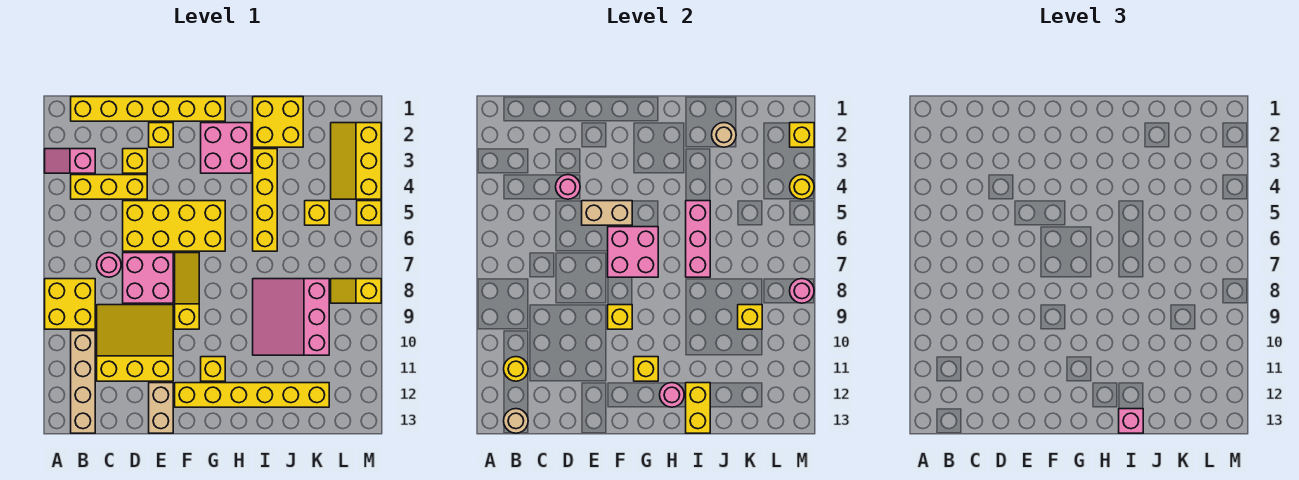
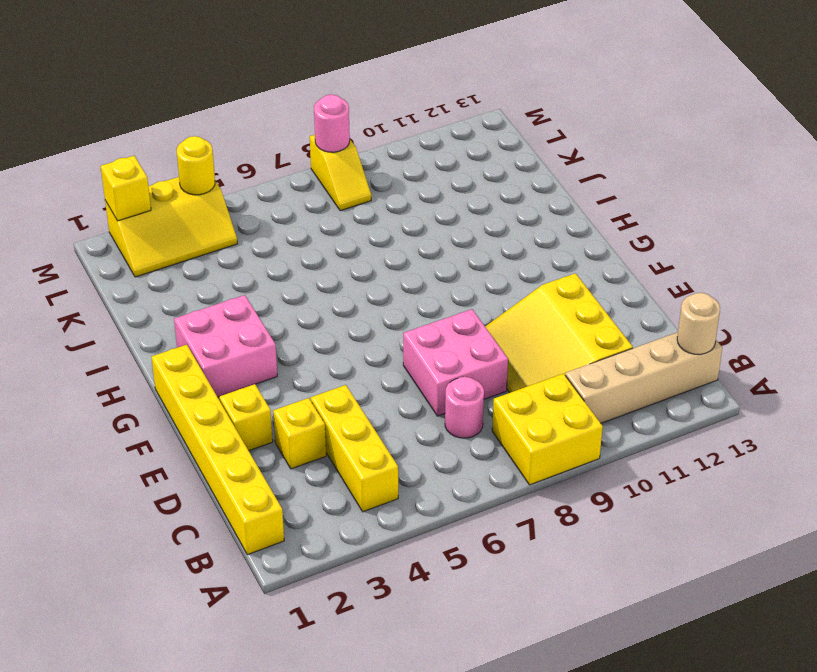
none -> pink slope A3:B3 level 1 top B
none -> yellow brick D5:G6 level 1
none -> tan brick E12:E13 level 1
none -> yellow slope F7:F9 level 1 top 9

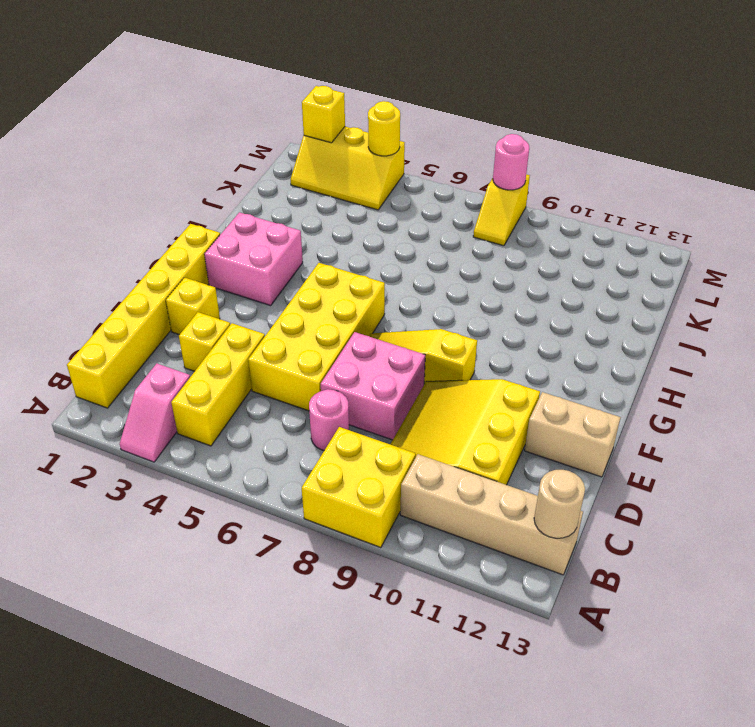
none -> yellow brick F12:K12 level 1
none -> yellow brick G11 level 1
none -> yellow brick I1:J2 level 1
none -> yellow brick I3:I6 level 1

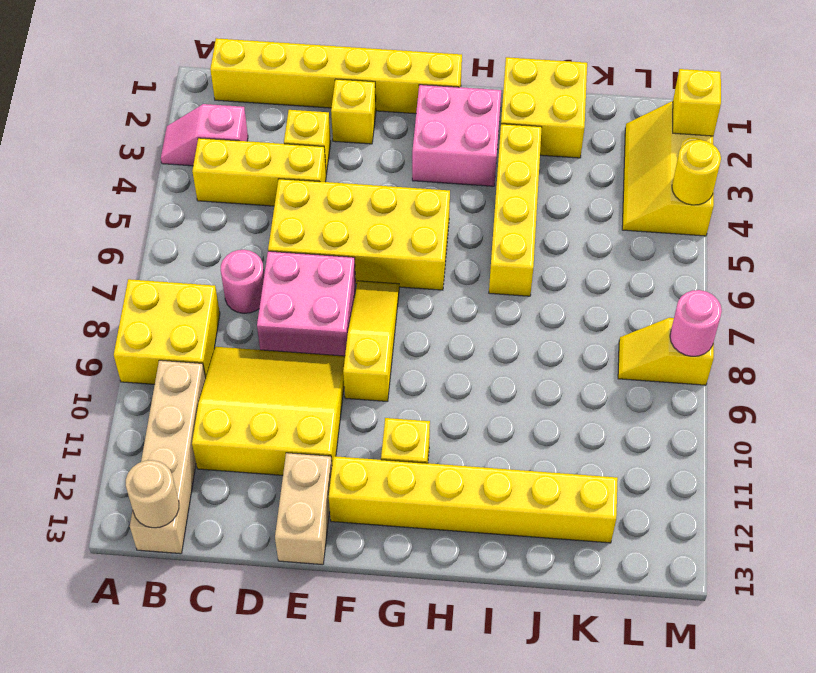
none -> pink slope I8:K10 level 1 top K
none -> yellow brick K5 level 1
none -> yellow brick M5 level 1
none -> yellow round brick B11 level 2

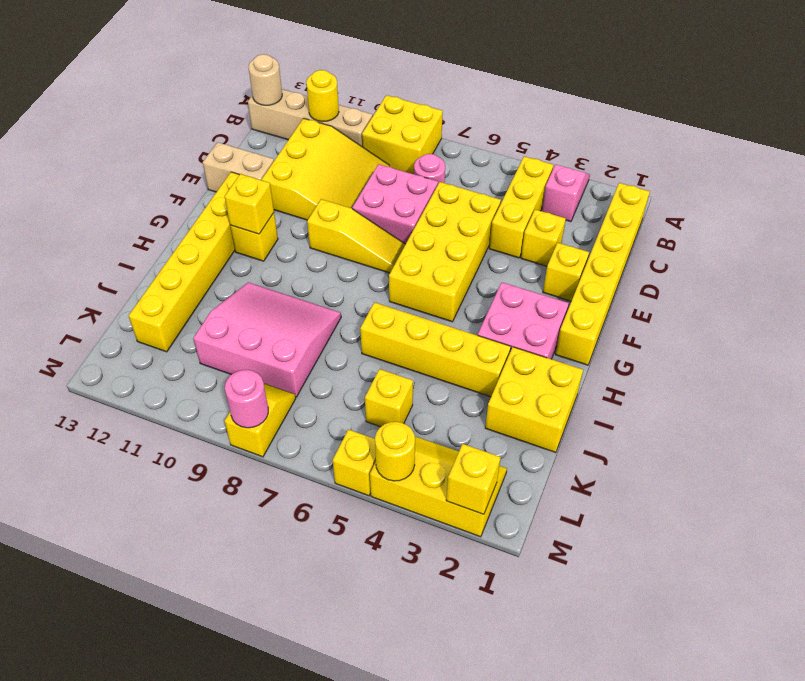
none -> pink round brick D4 level 2
none -> tan brick E5:F5 level 2
none -> pink brick F6:G7 level 2
none -> yellow brick F9 level 2

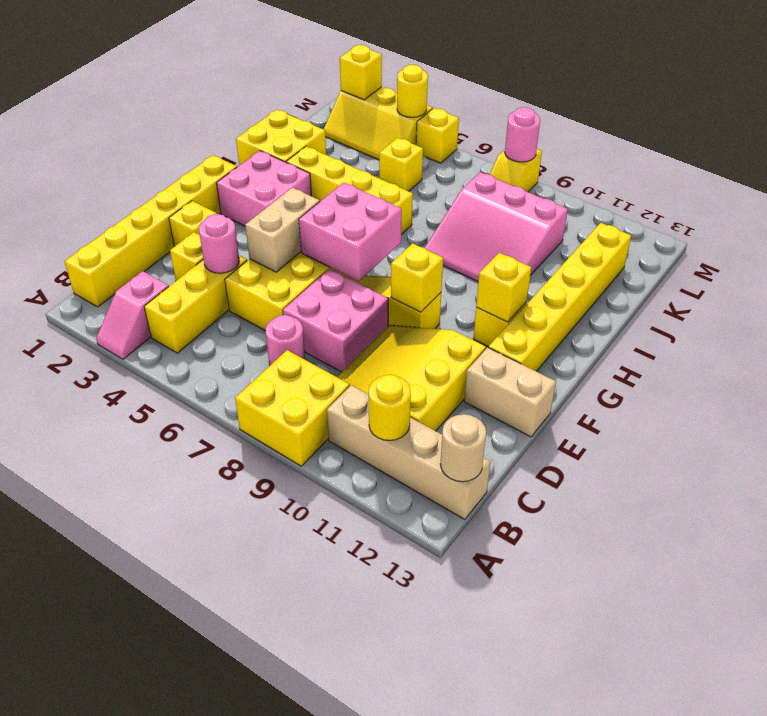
none -> pink round brick H12 level 2
none -> pink brick I5:I7 level 2
none -> yellow brick I12:I13 level 2
none -> tan round brick J2 level 2

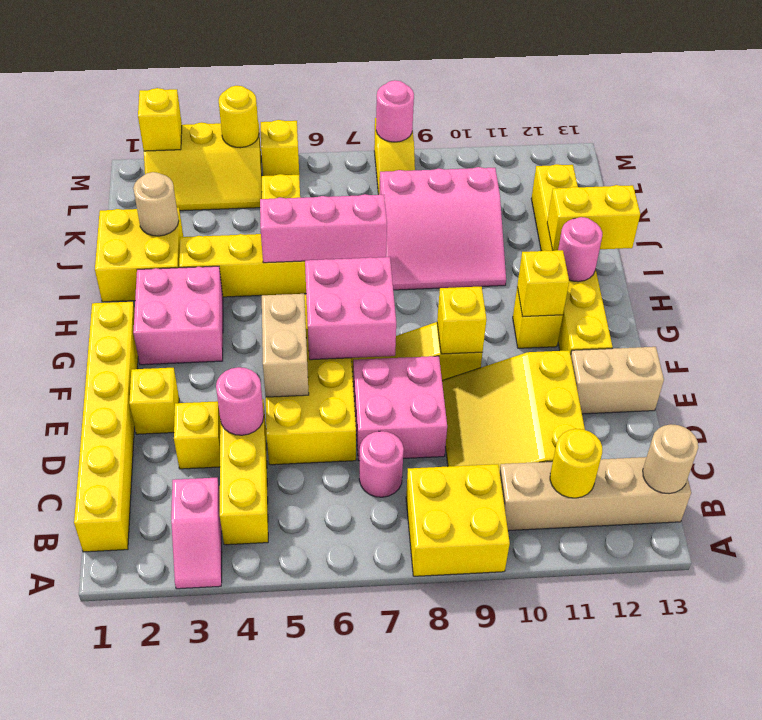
none -> yellow brick K9 level 2
none -> pink brick I13 level 3

